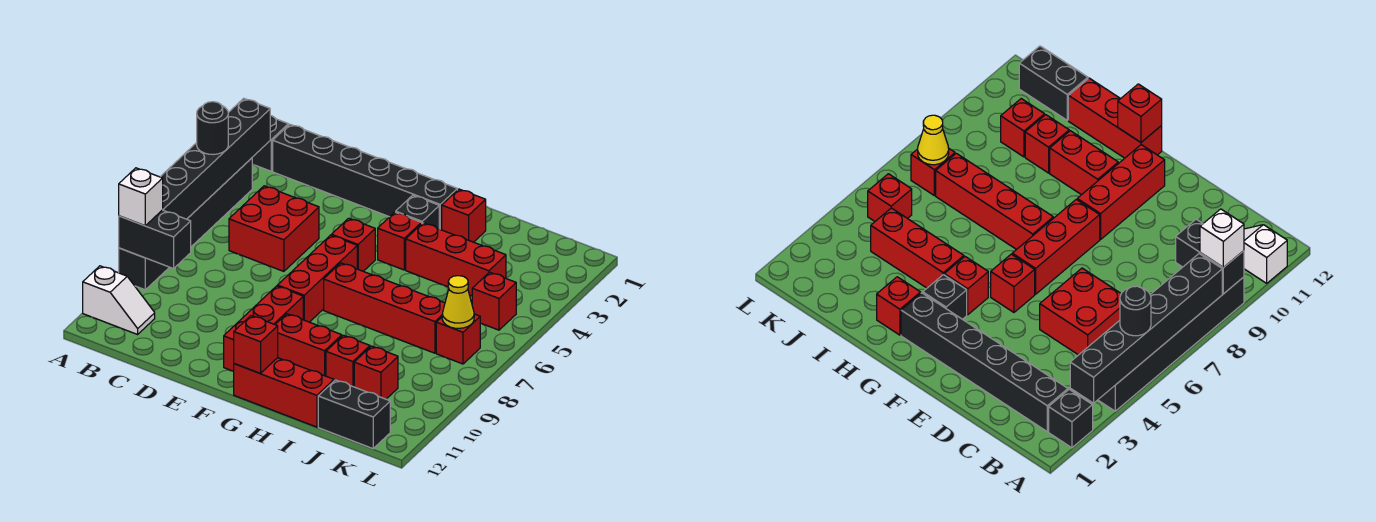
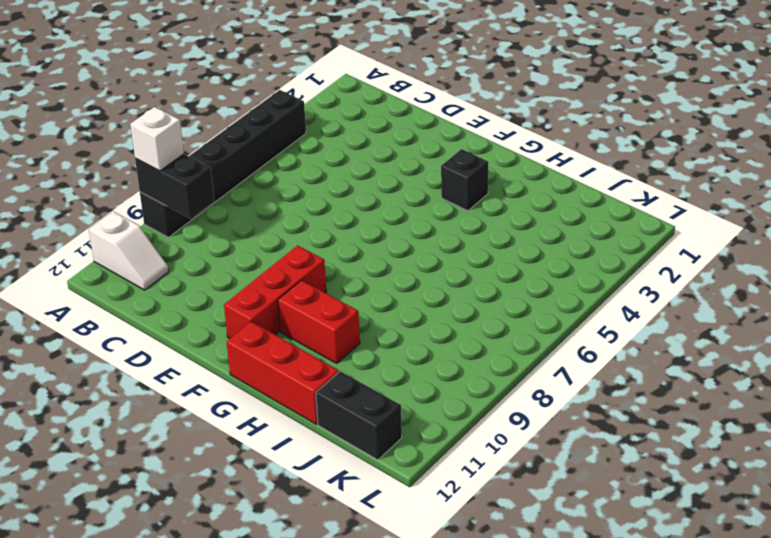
none -> black brick A2 level 1
none -> black brick B2:G2 level 1
none -> red brick C5:D6 level 1

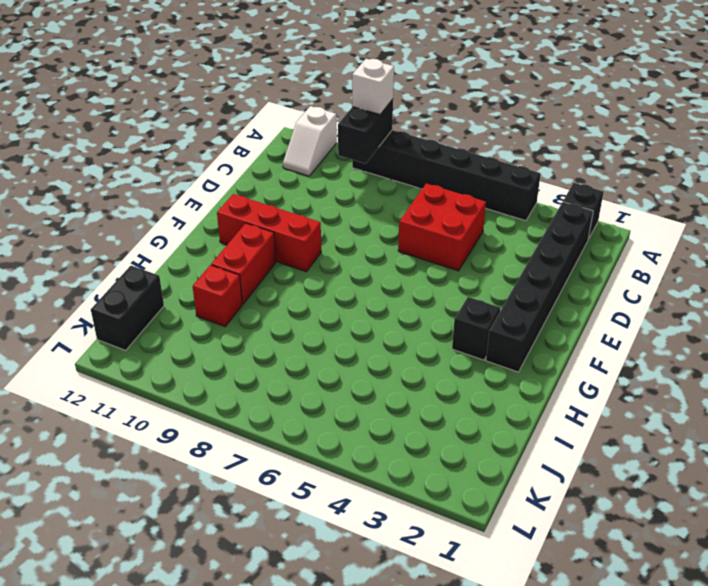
none -> red brick F5 level 1
none -> red brick F6:F8 level 1
none -> red brick G4 level 1

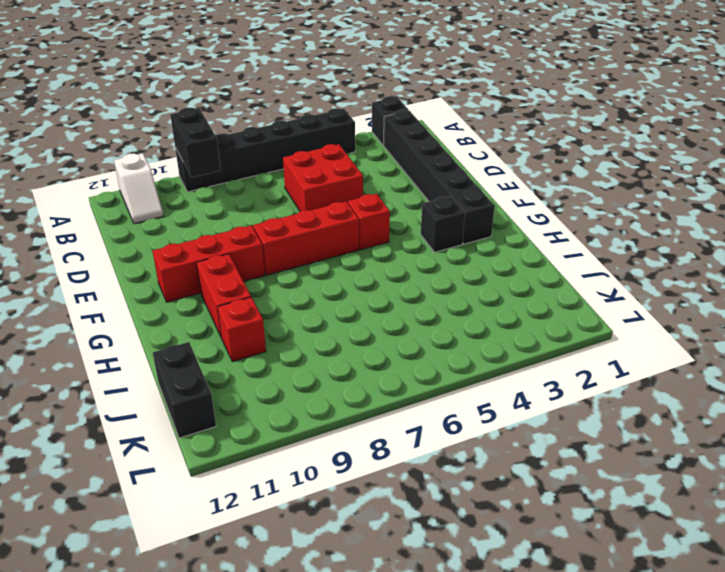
none -> red brick G4 level 1
none -> red brick G7:J7 level 1
none -> red brick G12:I12 level 1

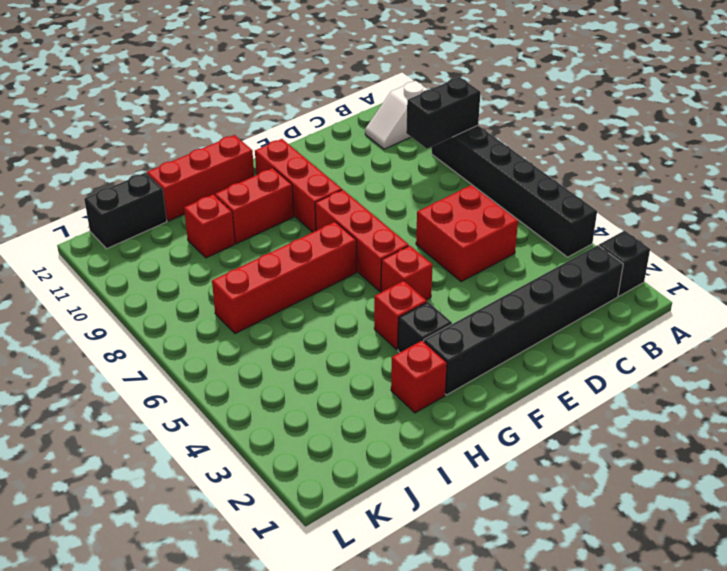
none -> red brick H4:J4 level 1
none -> red brick J10 level 1
none -> red brick K5 level 1

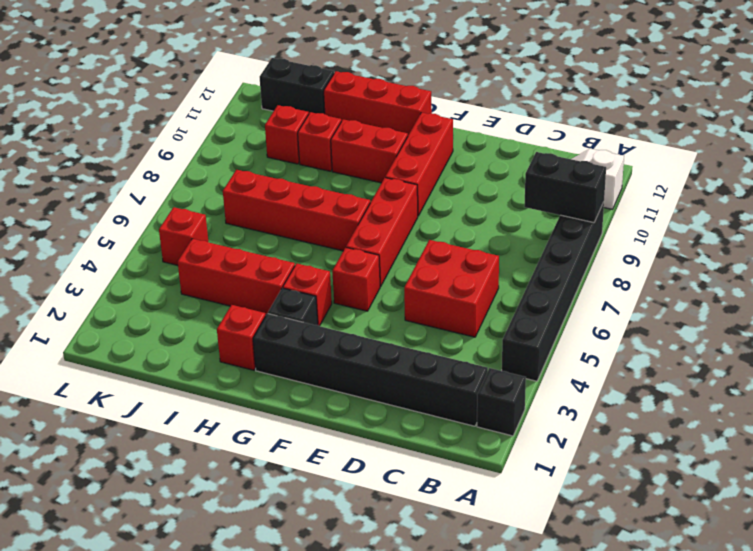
none -> red brick K7 level 1
none -> black brick A3:A8 level 2
none -> red brick G12 level 2

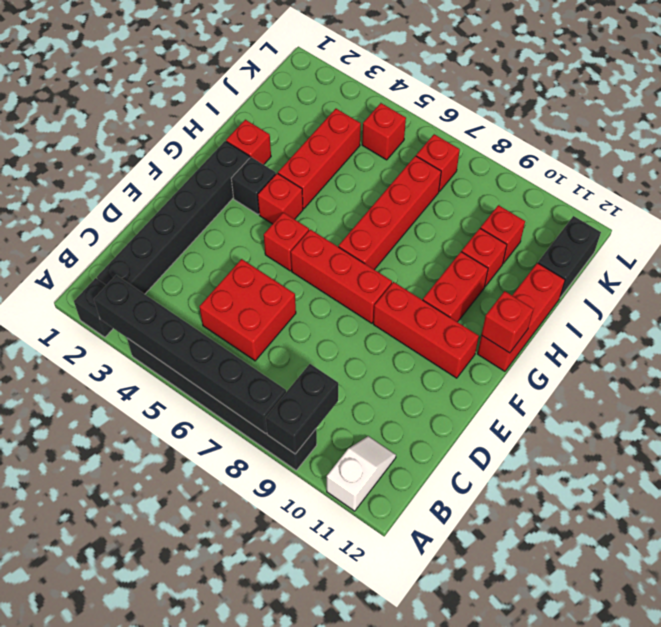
none -> yellow cone K7 level 2
none -> black round brick A5 level 3
none -> white brick A9 level 3

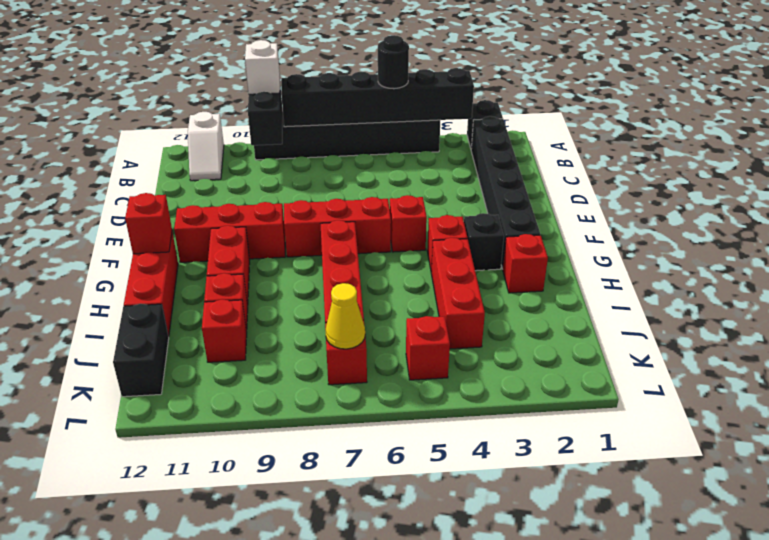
none -> red brick C5:D6 level 1

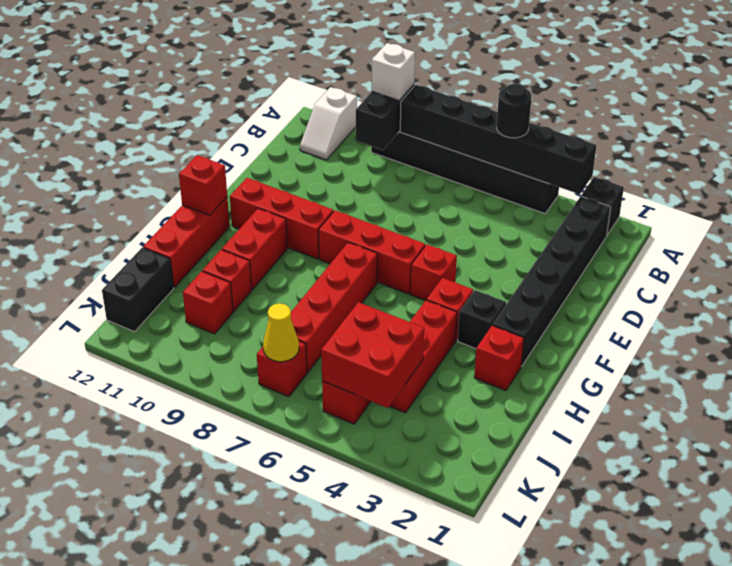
red brick J4:K5 level 2 -> red brick C5:D6 level 1

